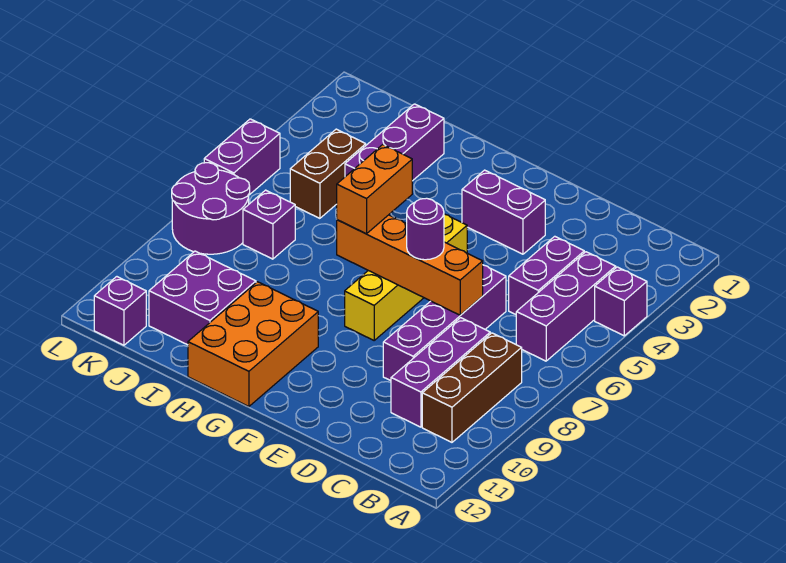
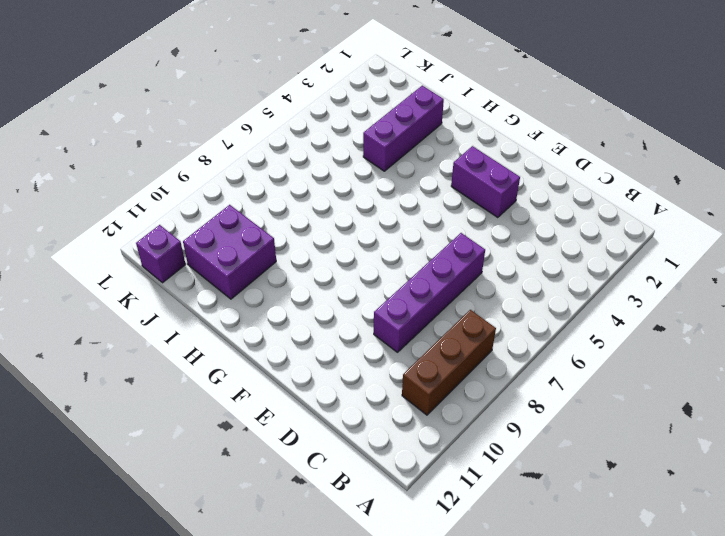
none -> purple brick A4 level 1
none -> purple brick B4:B6 level 1
none -> purple brick C4:C5 level 1

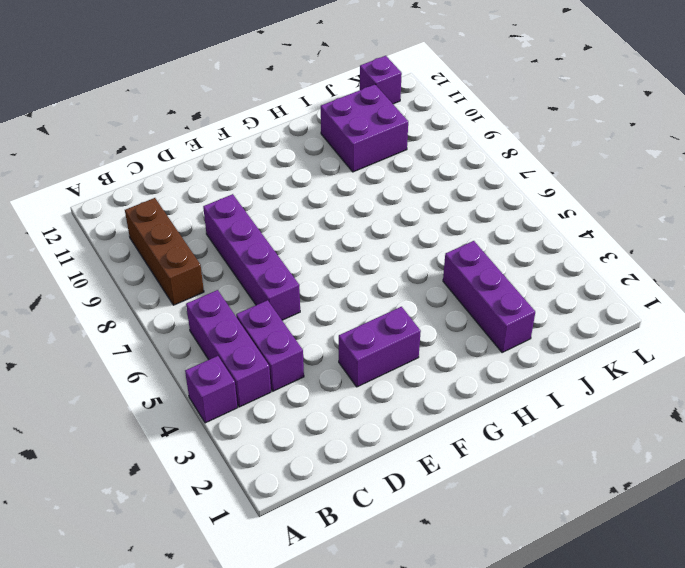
none -> purple brick C8:C10 level 1
none -> yellow brick F5:F8 level 1
none -> orange brick G10:H12 level 1

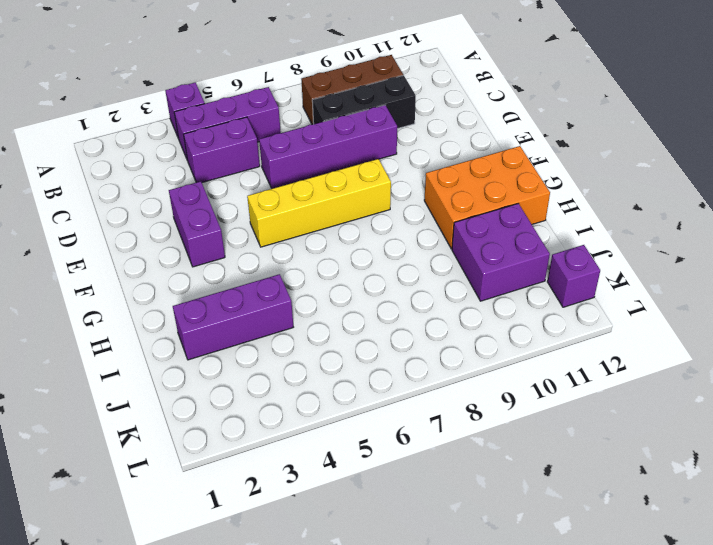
black brick C8:C10 level 1 -> purple brick C8:C10 level 1
none -> brown brick J4:J5 level 1
none -> purple brick J7 level 1
none -> purple round brick K7:L8 level 1

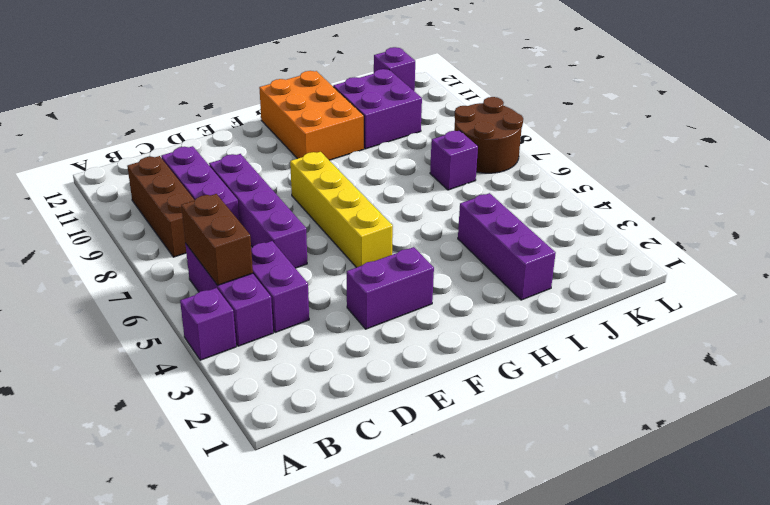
brown brick B5:B6 level 2 -> brown brick J4:J5 level 1
brown round brick K7:L8 level 1 -> purple round brick K7:L8 level 1
none -> purple brick L5:L6 level 1
none -> orange brick D7:G7 level 2
none -> purple round brick E7 level 3

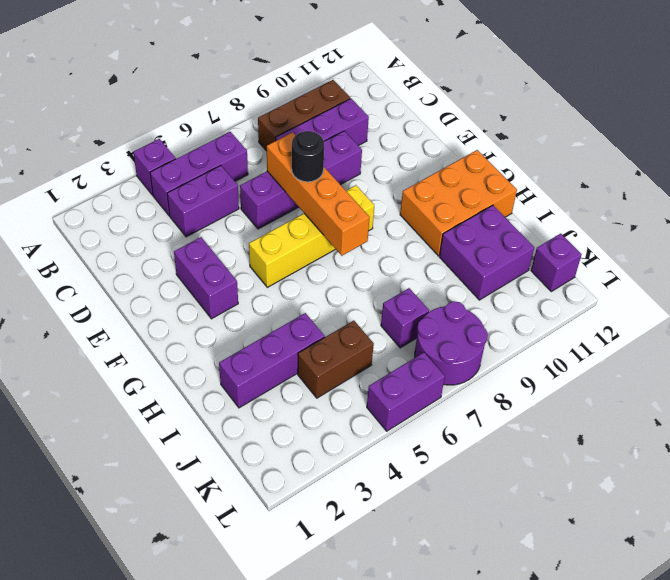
black round brick E7 level 3 -> purple round brick E7 level 3
none -> orange brick G6:G7 level 3

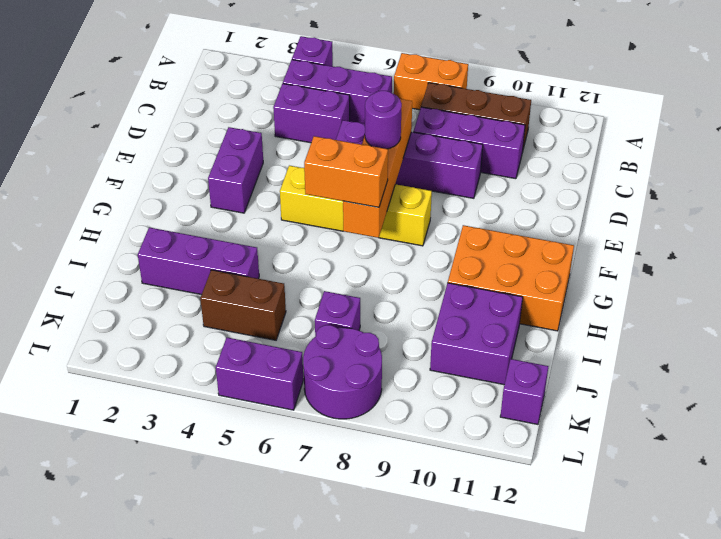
orange brick A7:A8 level 1 -> none

